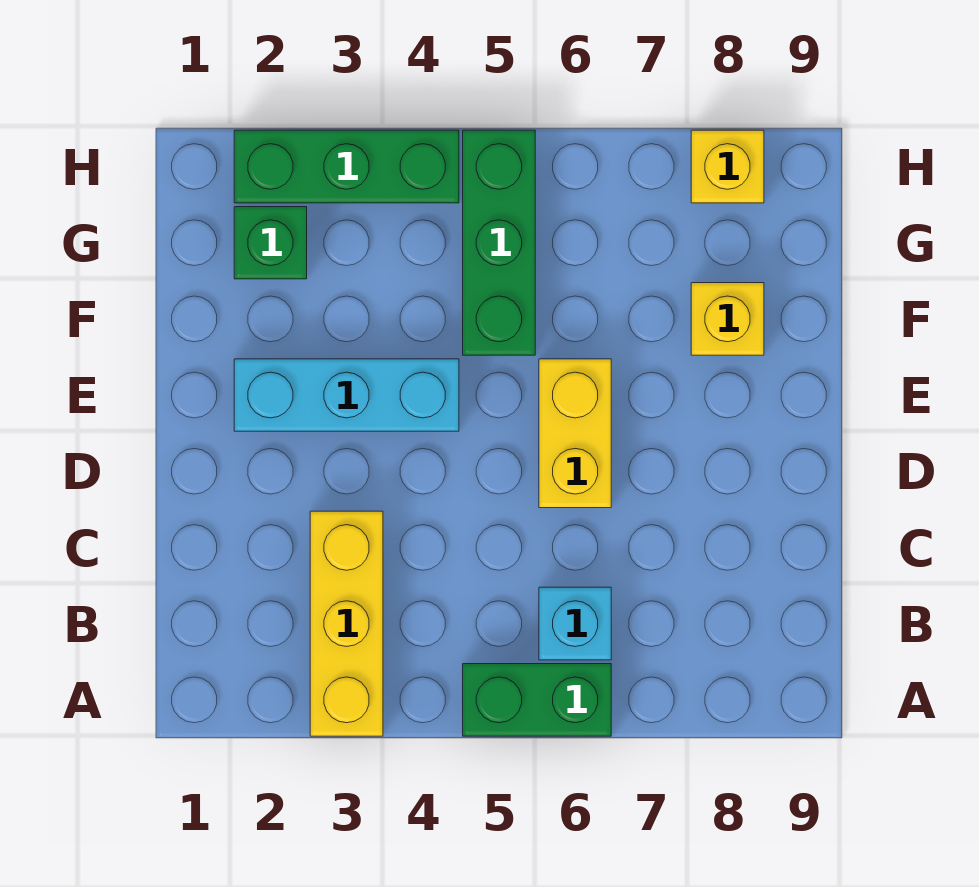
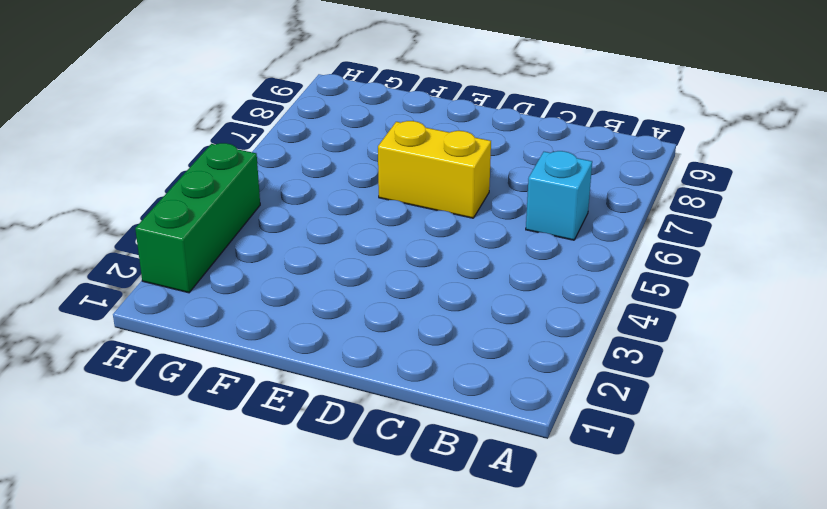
none -> yellow brick A3:C3 level 1
none -> green brick A5:A6 level 1

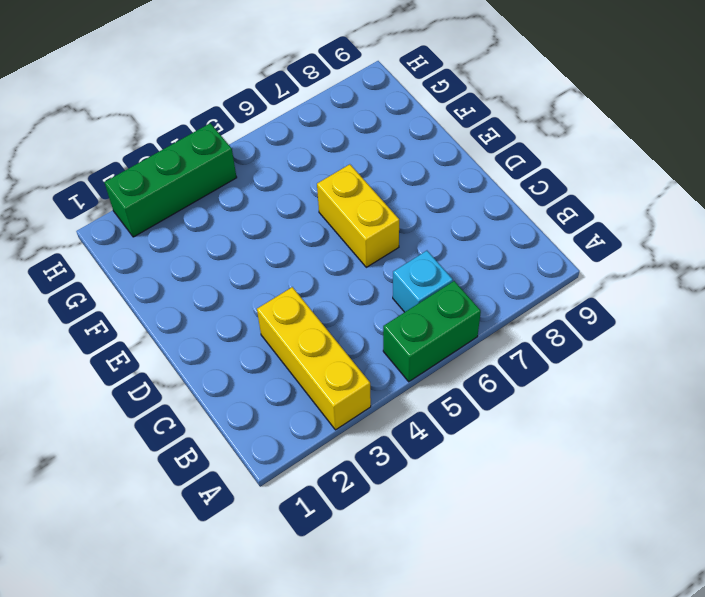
none -> cyan brick E2:E4 level 1
none -> green brick F5:H5 level 1

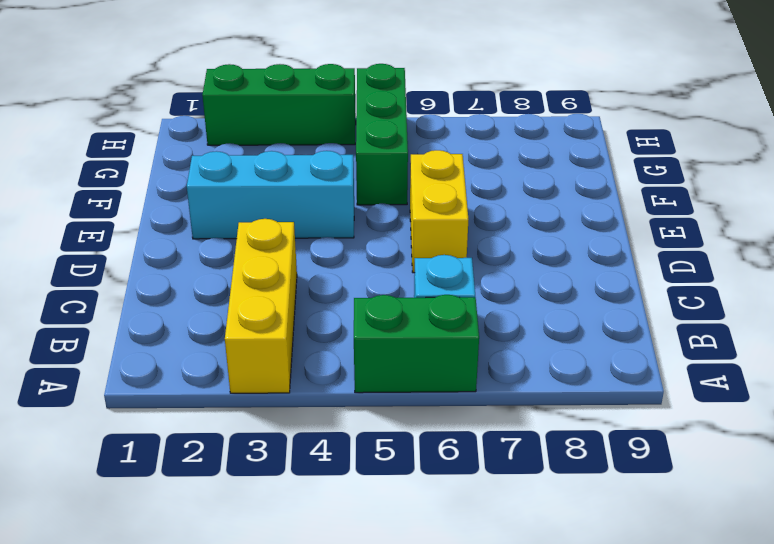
none -> yellow brick F8 level 1
none -> green brick G2 level 1

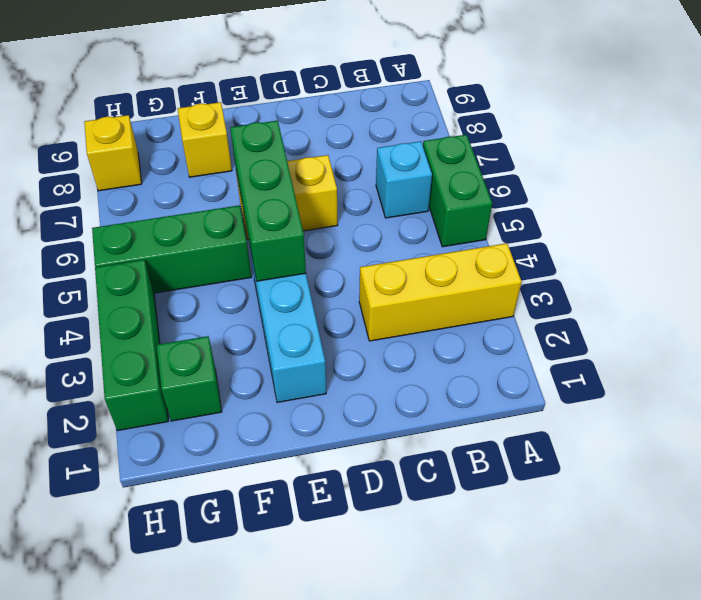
green brick E4:E6 level 2 -> none

